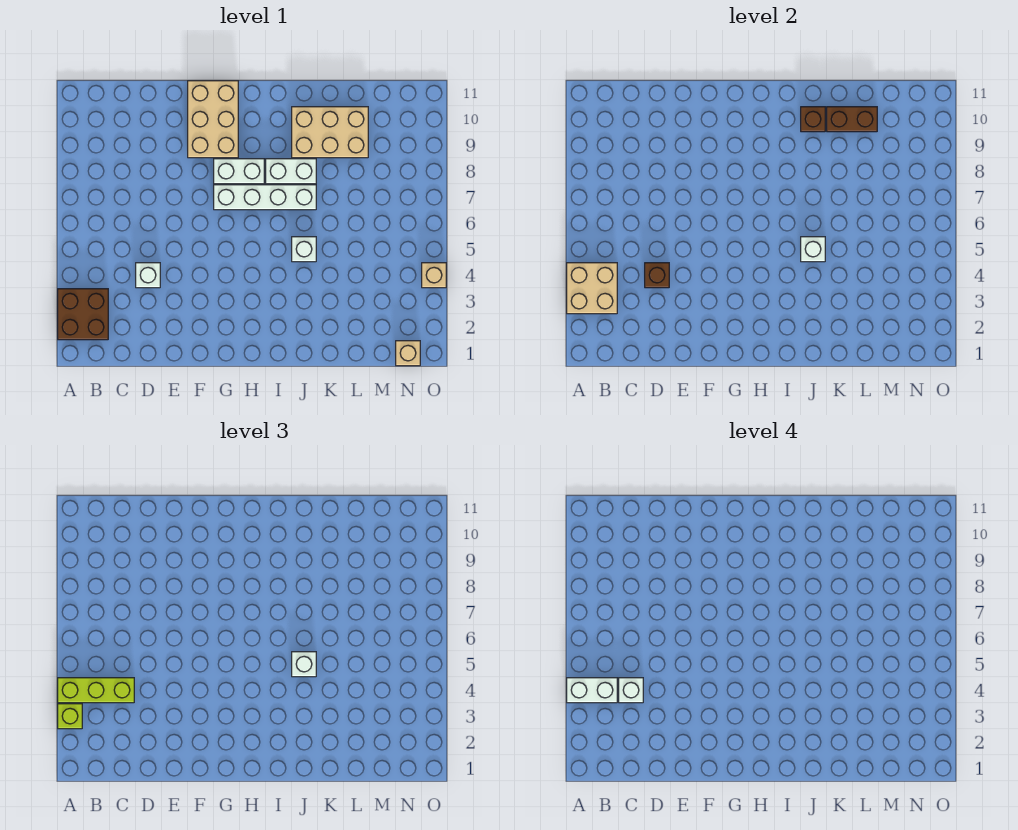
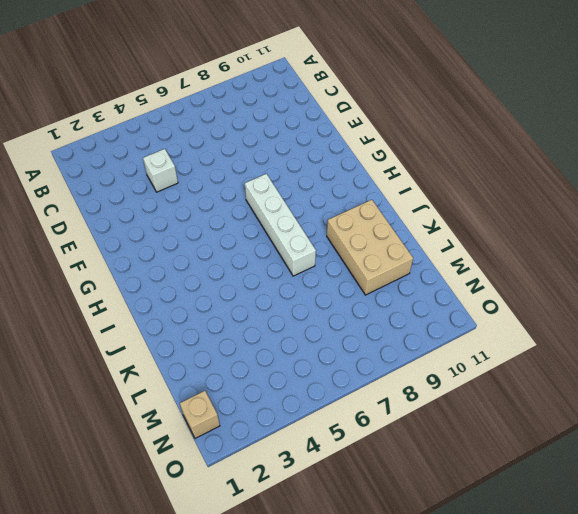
none -> brown brick A2:B3 level 1
none -> tan brick F9:G11 level 1
none -> white brick G8:H8 level 1

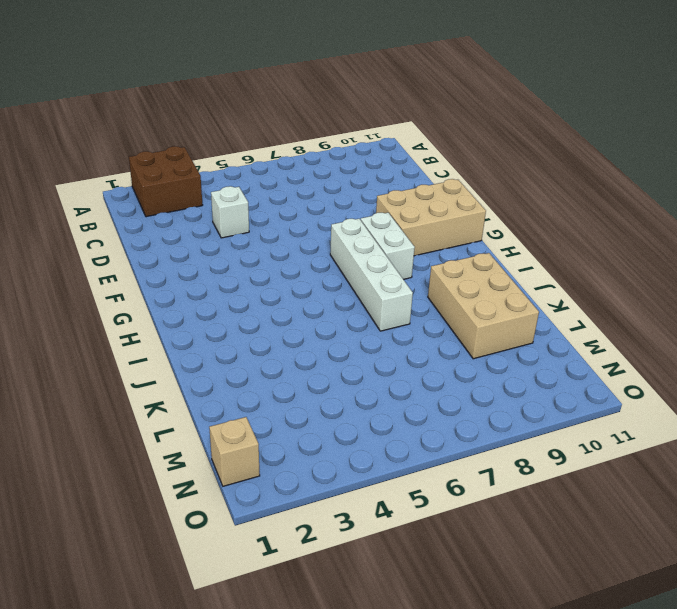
none -> white brick I8:J8 level 1
none -> white brick J5 level 1
none -> tan brick O4 level 1

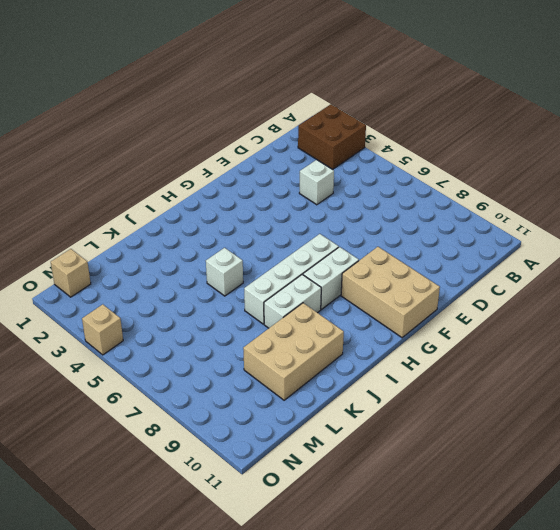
none -> tan brick A3:B4 level 2
none -> brown brick D4 level 2
none -> white brick J5 level 2

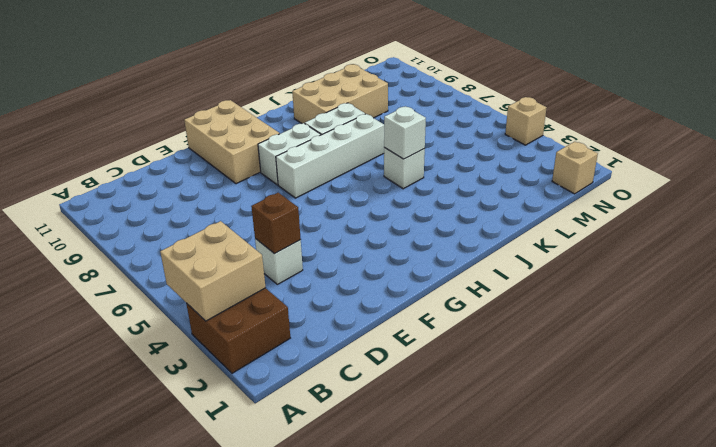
none -> brown brick J10 level 2
none -> brown brick K10:L10 level 2
none -> lime brick A3 level 3

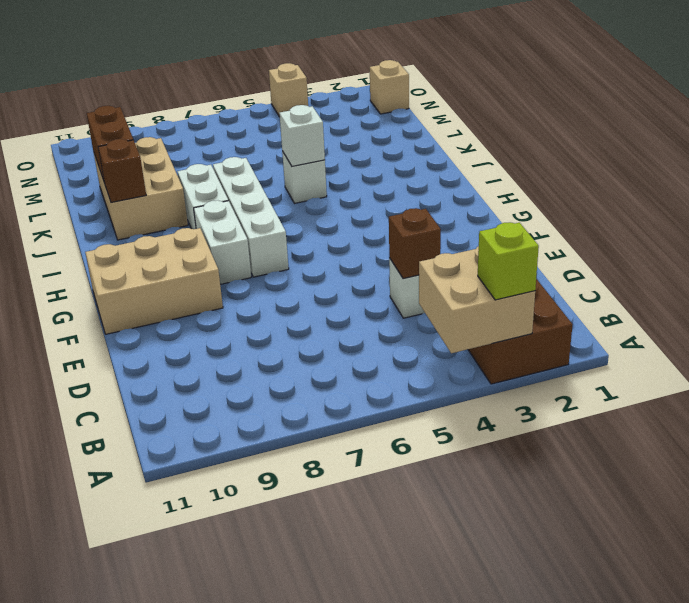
none -> lime brick A4:C4 level 3
none -> white brick J5 level 3
none -> white brick A4:B4 level 4

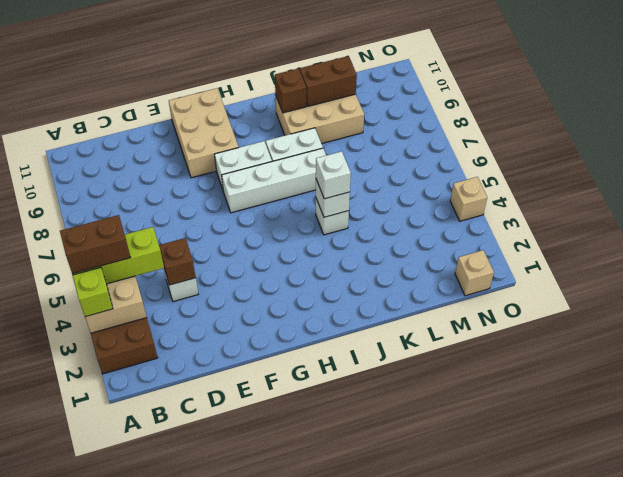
brown brick A4:B4 level 4 -> white brick A4:B4 level 4
none -> white brick C4 level 4

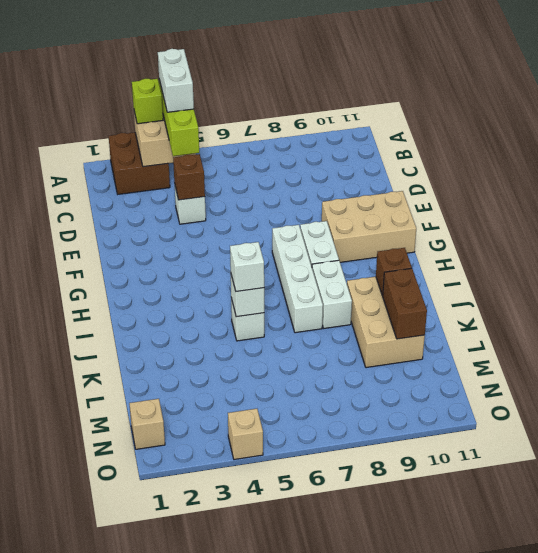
none -> white brick C4 level 4

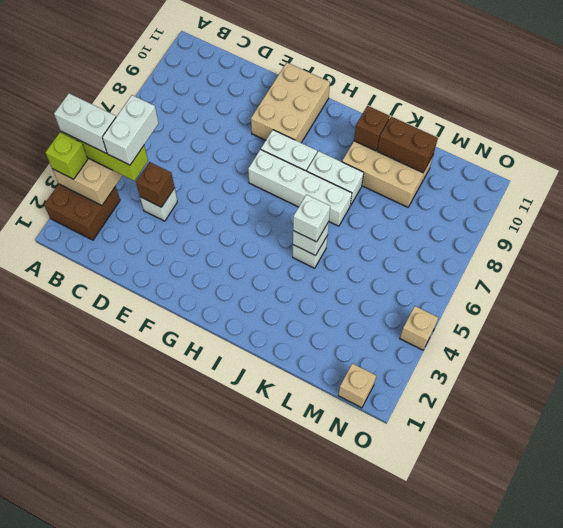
white brick C4:C5 level 4 -> white brick C4 level 4

